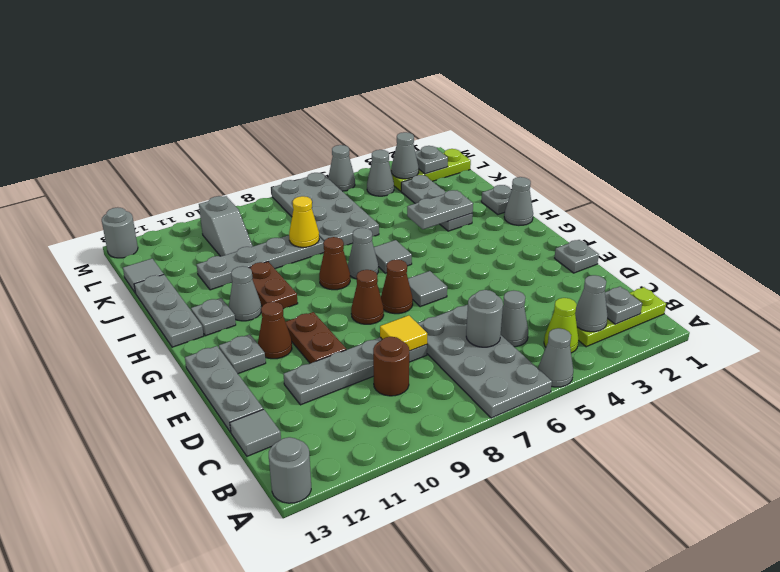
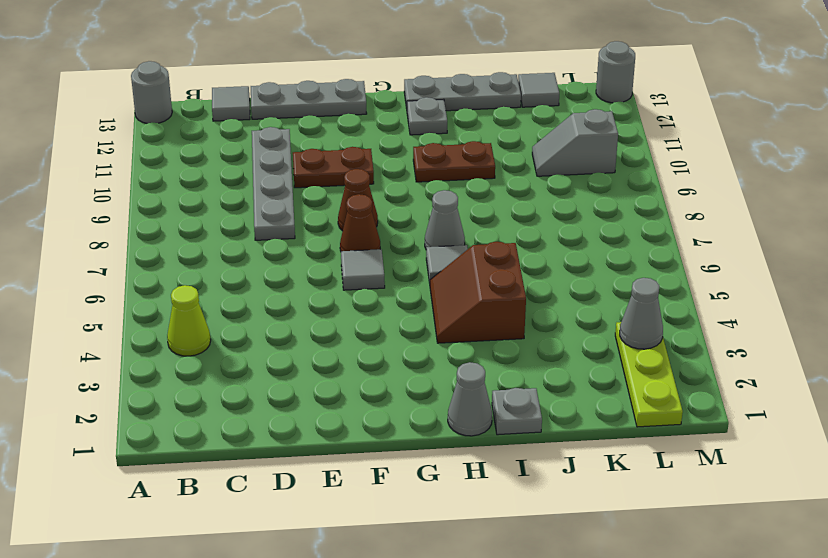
brown slope H4:I5 level 1 top I -> none
none -> grey cone A5 level 1
none -> grey plate A6:D7 level 1
none -> lime plate B1:B3 level 1
none -> grey cone C5 level 1

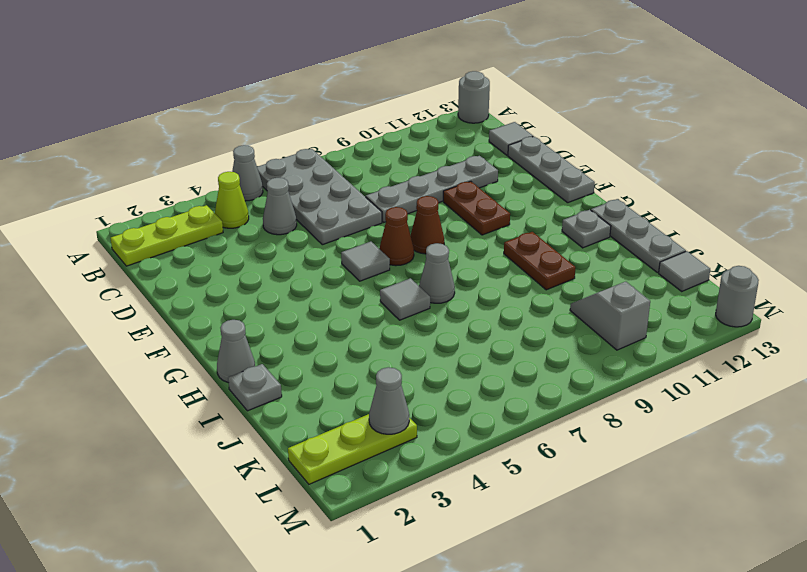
none -> brown round brick C9 level 1
none -> grey plate E1 level 1
none -> brown cone F11 level 1
none -> grey plate F12 level 1

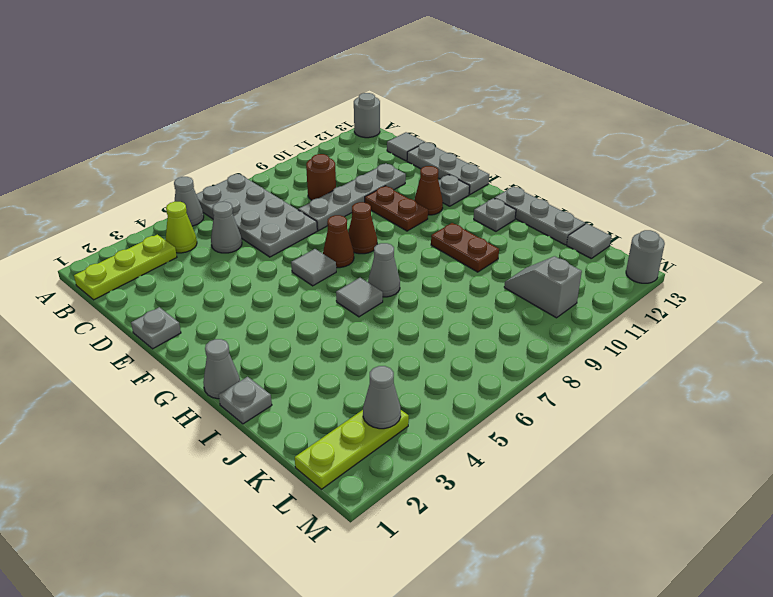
none -> brown cone H8 level 1
none -> grey cone H11 level 1
none -> grey plate I3:K3 level 1
none -> grey plate J6:M7 level 1

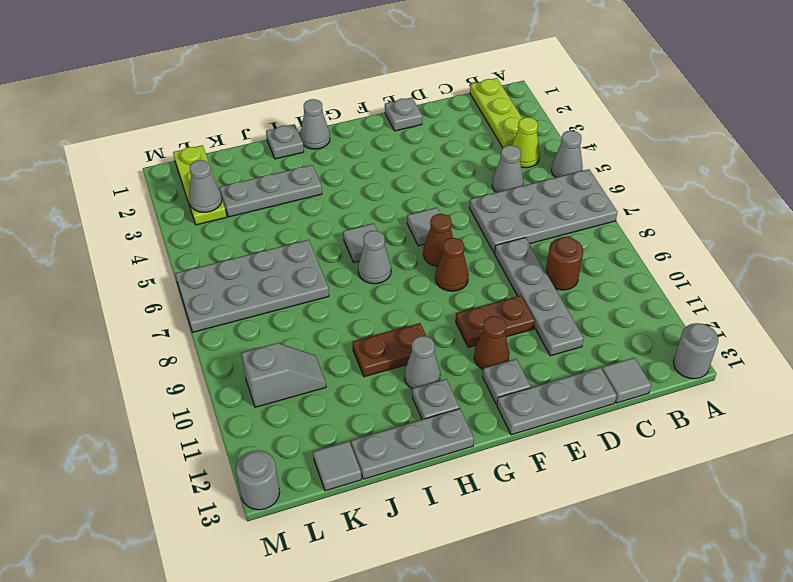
none -> brown cone H8 level 1
none -> grey plate J8:J11 level 1
none -> grey cone L4 level 1
none -> grey cone M5 level 1

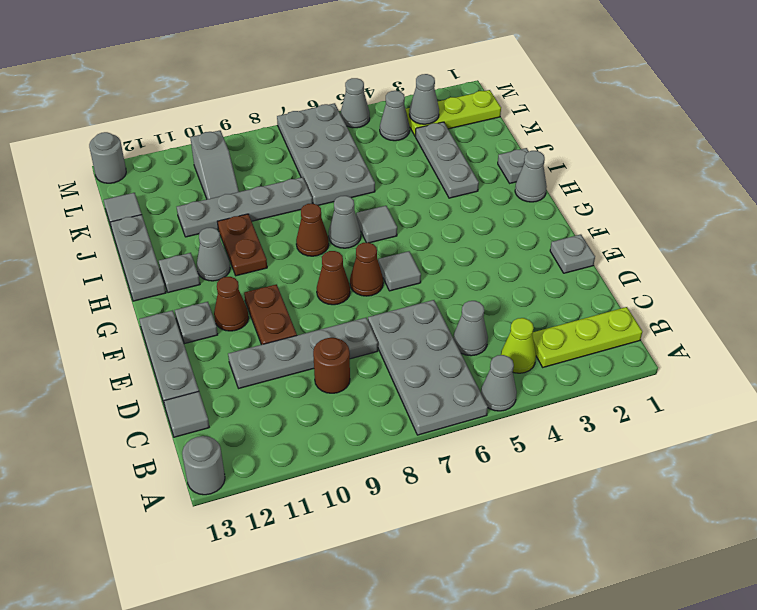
none -> grey plate B2 level 2
none -> grey cone B3 level 2
none -> grey round brick C6 level 2
none -> yellow tile D8 level 2

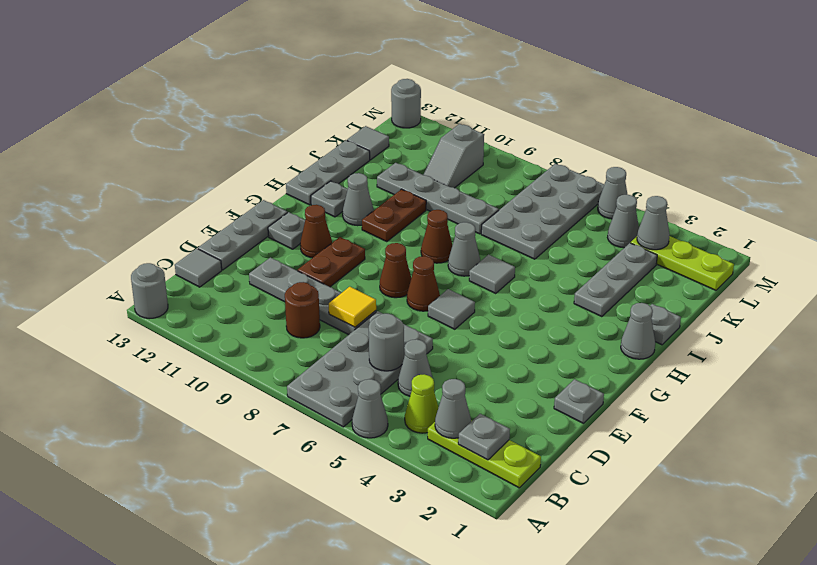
none -> grey plate I3:I4 level 2
none -> yellow cone J8 level 2
none -> grey plate L2 level 2

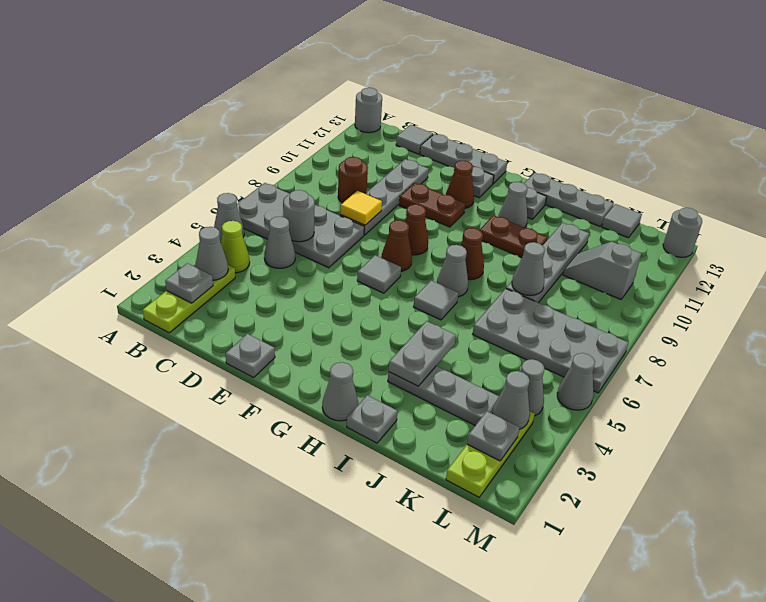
grey cone J8 level 2 -> yellow cone J8 level 2

